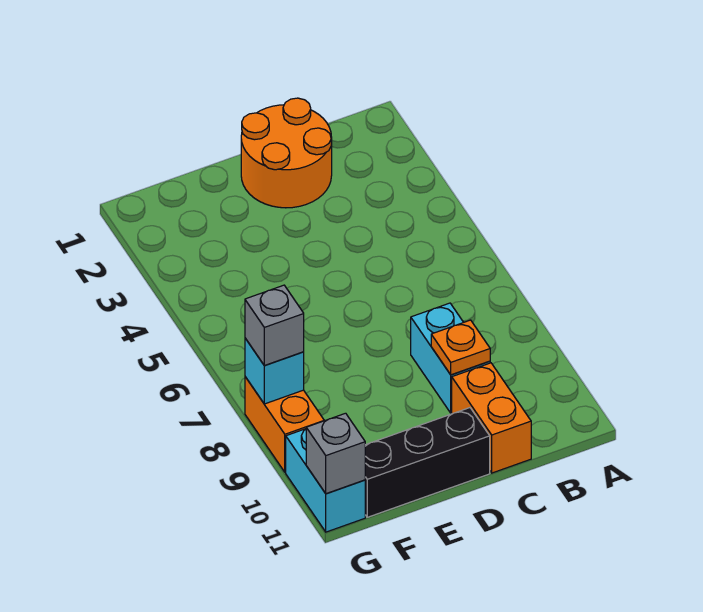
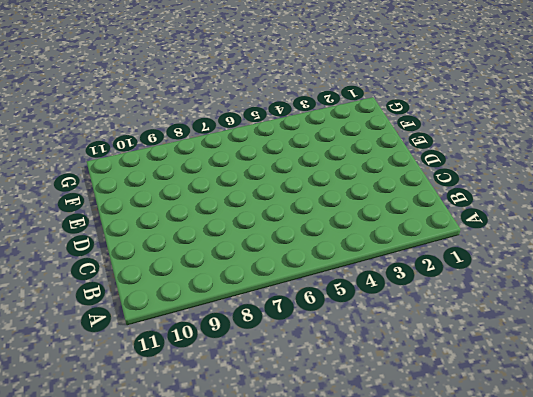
none -> orange round brick C1:D2 level 1
none -> cyan brick C8:C9 level 1

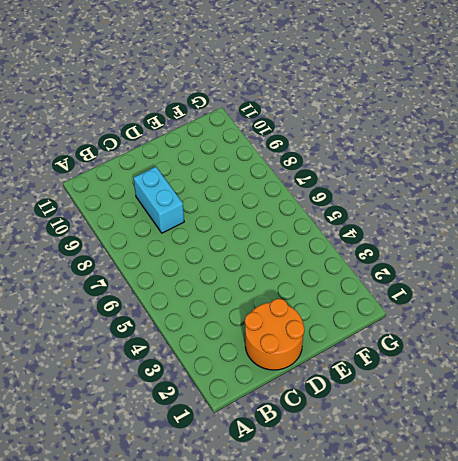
none -> orange brick C10:C11 level 1
none -> black brick D11:F11 level 1

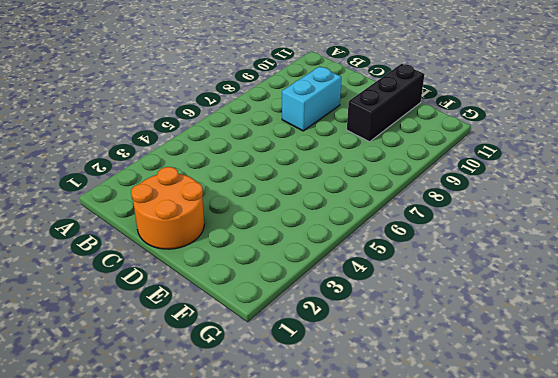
black brick E9:E11 level 1 -> black brick D11:F11 level 1
none -> orange brick C10:C11 level 1
none -> orange brick G8:G9 level 1

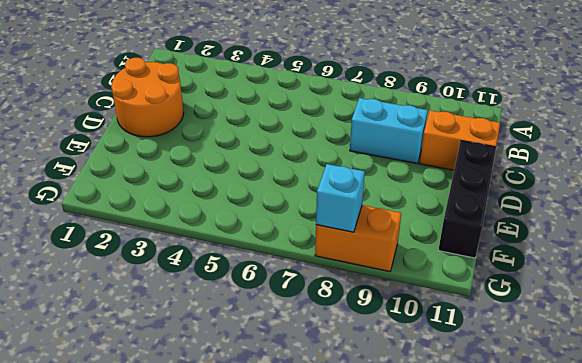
none -> cyan brick G10:G11 level 1
none -> orange plate C9 level 2

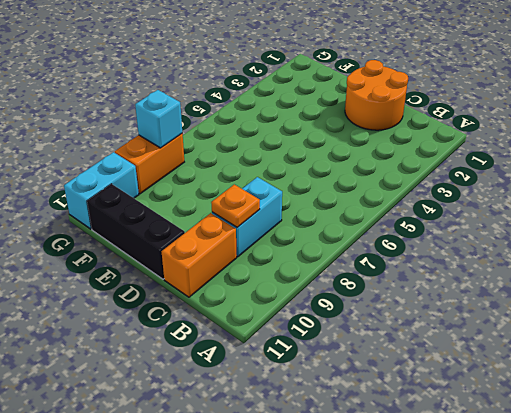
none -> grey brick G11 level 2
none -> grey brick G8 level 3

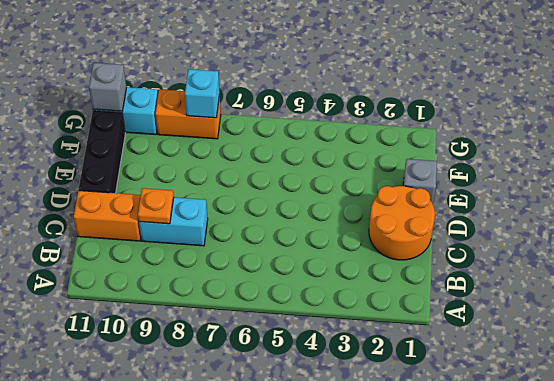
grey brick E1 level 1 -> grey brick G8 level 3

